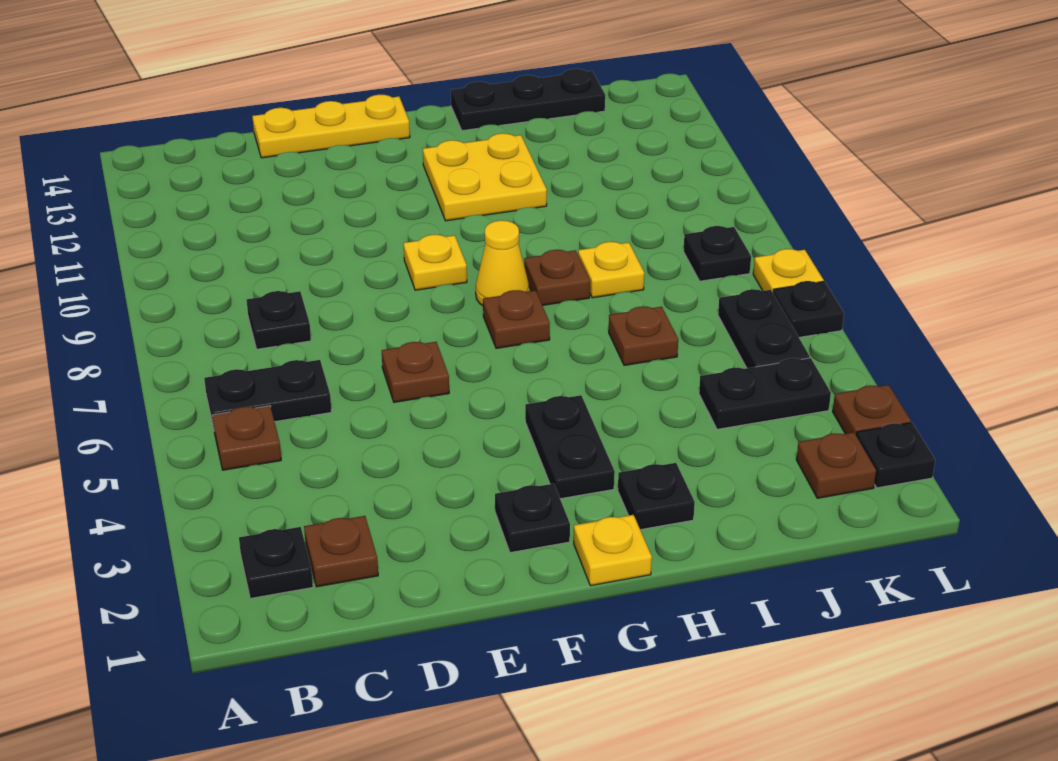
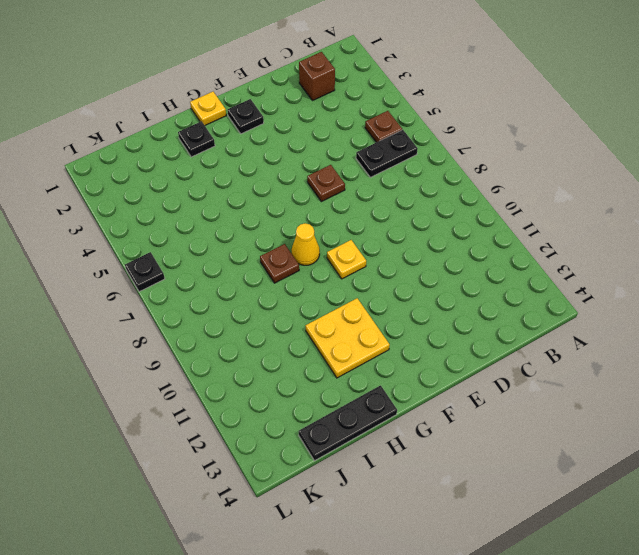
brown brick C2 level 1 -> brown plate C2 level 1
none -> black plate B2 level 1
none -> black plate C8 level 1
none -> yellow plate D14:F14 level 1

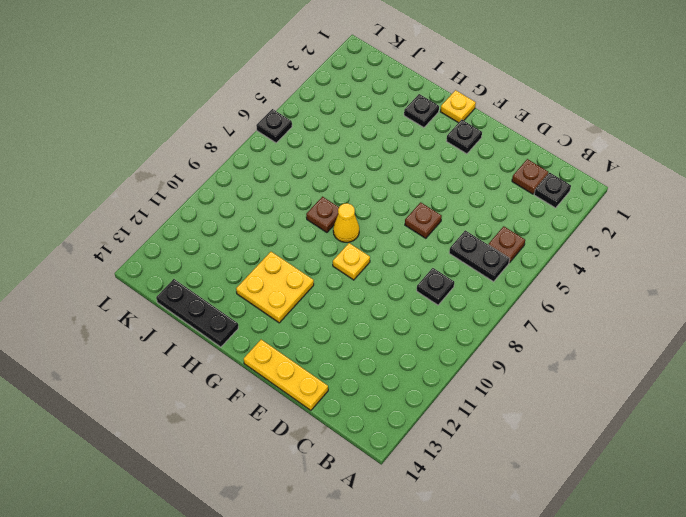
none -> black plate G3:G4 level 1
none -> brown plate G7 level 1
none -> brown plate I6 level 1

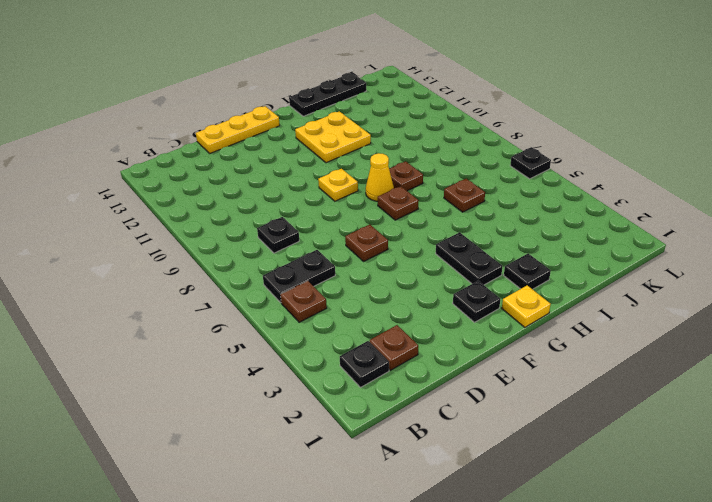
none -> yellow plate I8 level 1
none -> black plate J4:K4 level 1
none -> brown plate K2 level 1

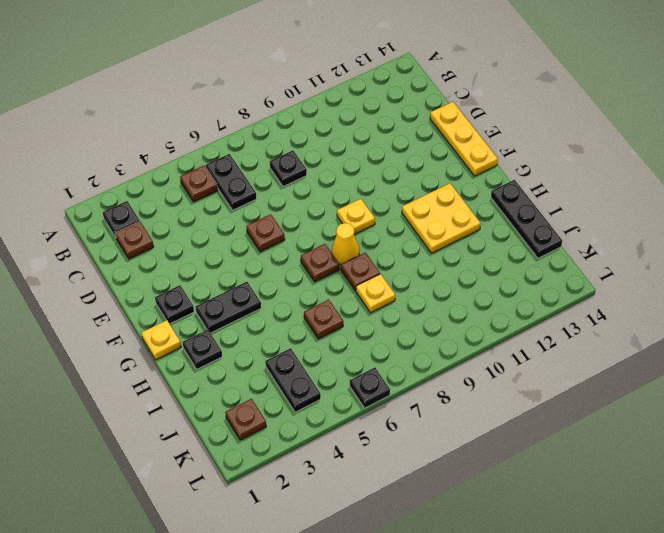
none -> black plate K5:K6 level 1
none -> black plate K8 level 1
none -> black plate L2 level 1

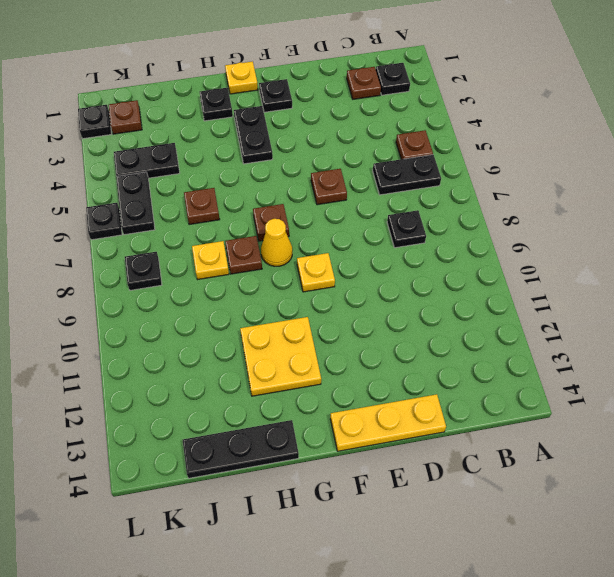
none -> brown plate L3 level 1
none -> yellow plate L7 level 1

